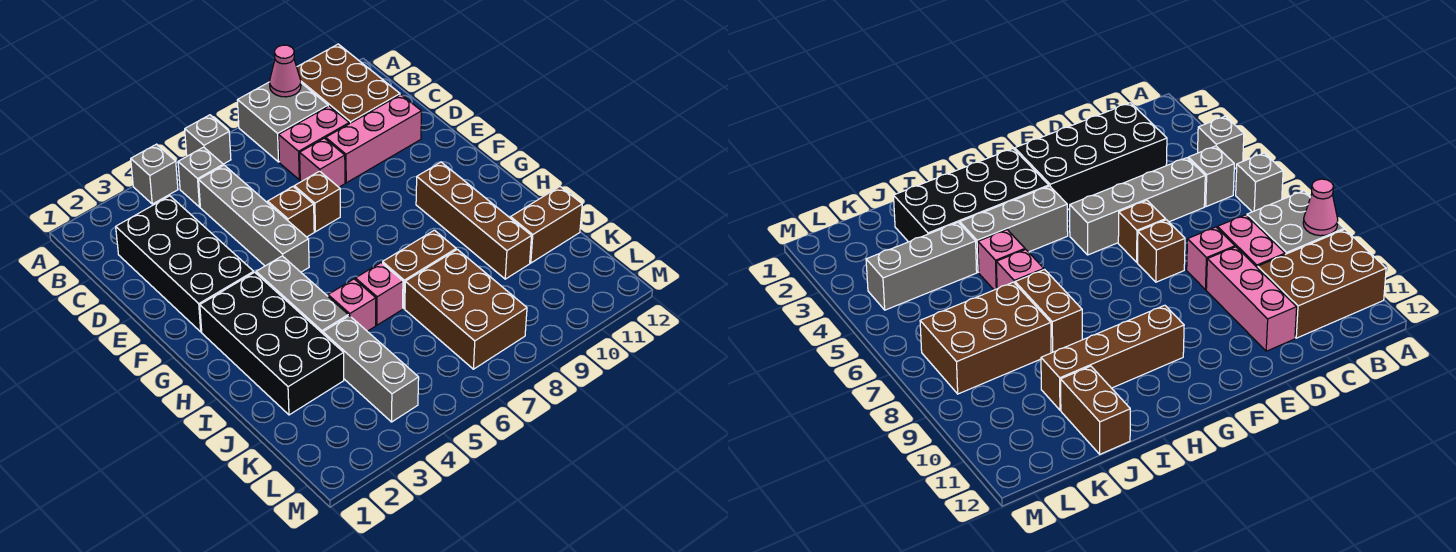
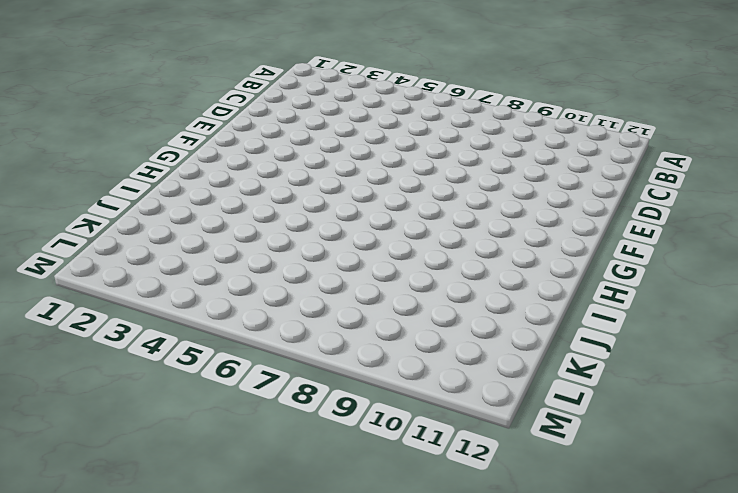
none -> grey brick A4 level 1
none -> grey brick A6 level 1
none -> grey brick A8:B9 level 1

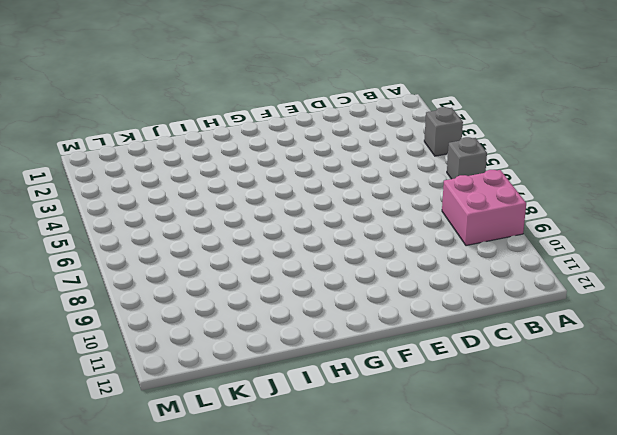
pink brick A8:B9 level 1 -> grey brick A8:B9 level 1
none -> brown brick A10:C11 level 1
none -> grey brick B5 level 1
none -> black brick C2:F3 level 1

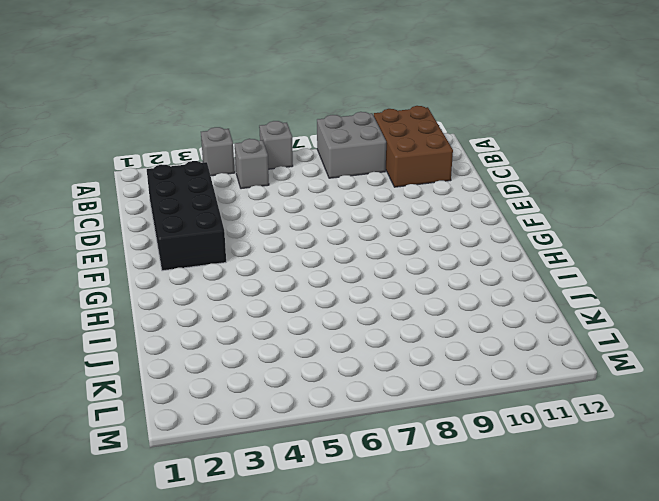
none -> grey brick C5:F5 level 1
none -> pink brick C8:C9 level 1
none -> pink brick D8 level 1

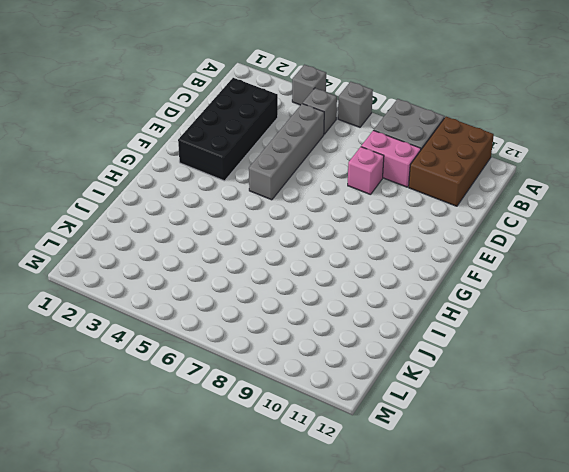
none -> pink brick D9:D11 level 1
none -> brown brick E6 level 1
none -> brown brick E7 level 1

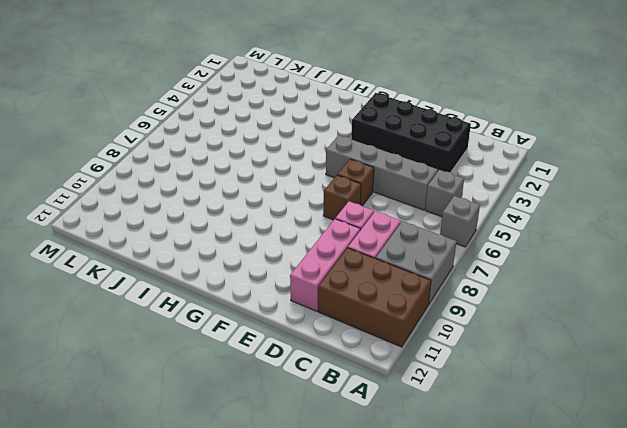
none -> grey brick A4 level 1
none -> black brick G2:J3 level 1
none -> grey brick G4:I4 level 1

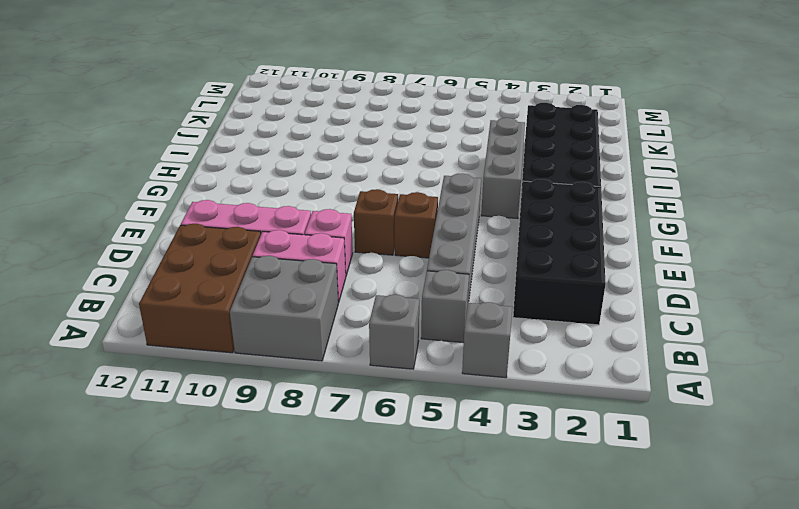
none -> brown brick G10:J10 level 1
none -> pink brick I5 level 1
none -> pink brick I6 level 1

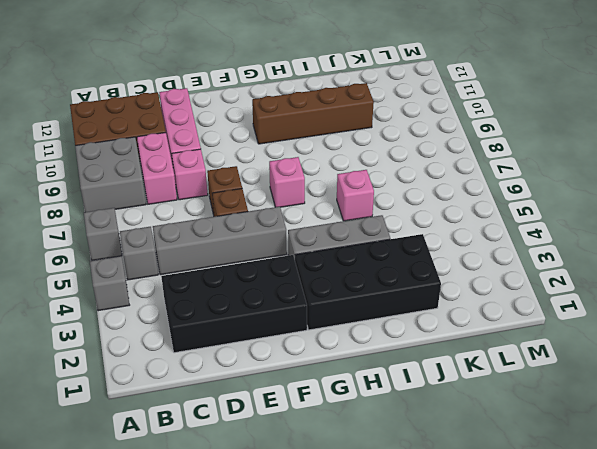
pink brick G7 level 1 -> pink brick I5 level 1
none -> brown brick I7:I8 level 1
none -> grey brick J4:L4 level 1
none -> brown brick J7:L8 level 1

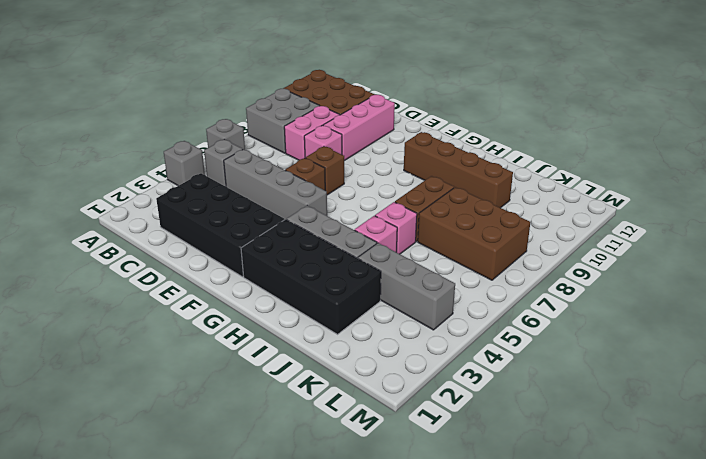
none -> brown brick J11:J12 level 1
none -> pink cone A9 level 2

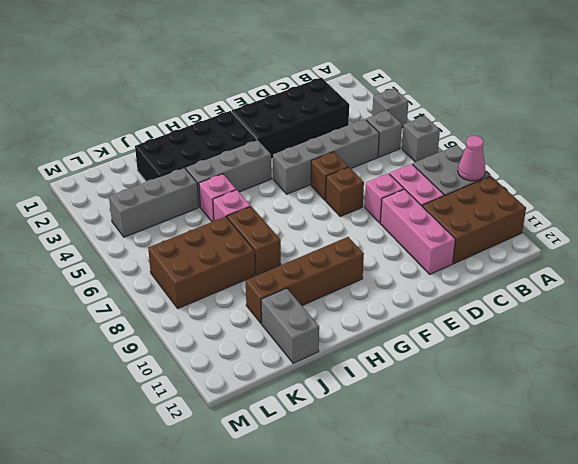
grey brick J11:J12 level 1 -> brown brick J11:J12 level 1

